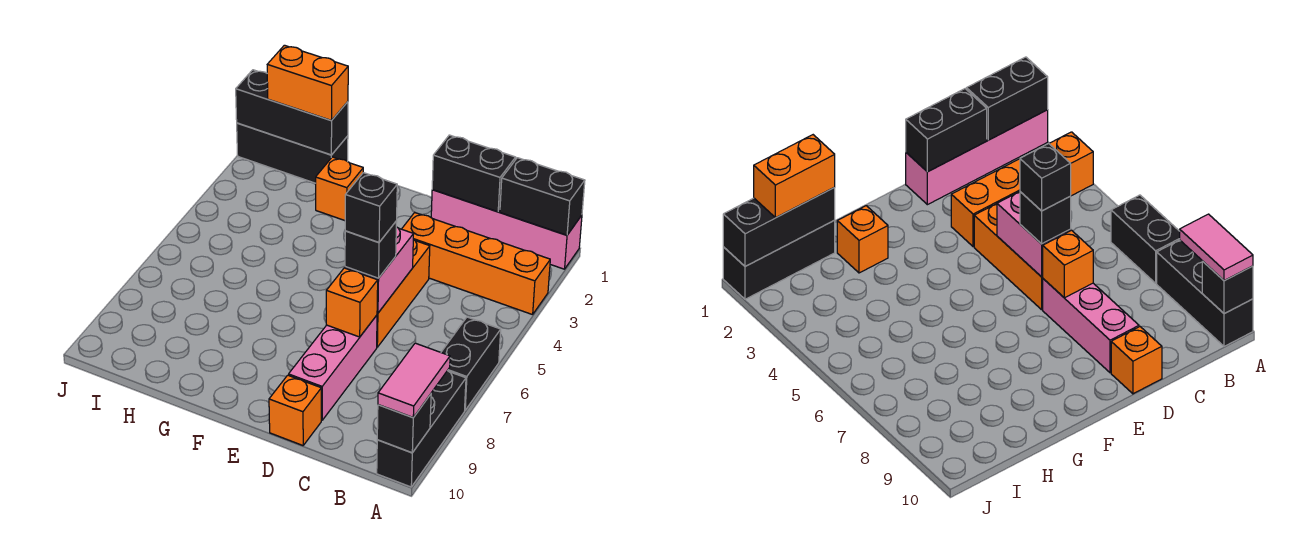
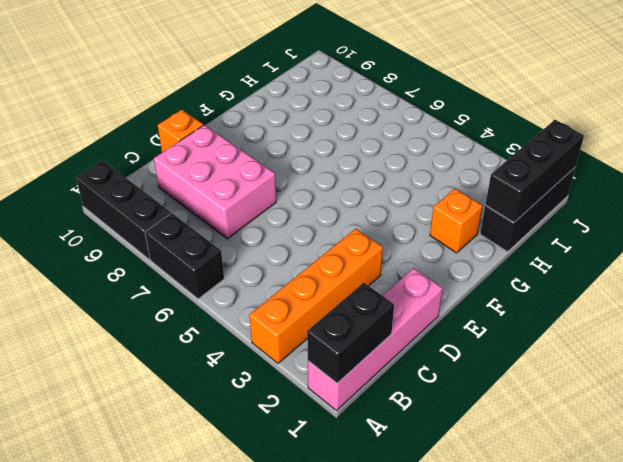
pink brick C7:D9 level 1 -> pink brick D7:D9 level 1
none -> orange brick D4:D6 level 1
none -> black brick A10 level 2
none -> black brick C1:D1 level 2

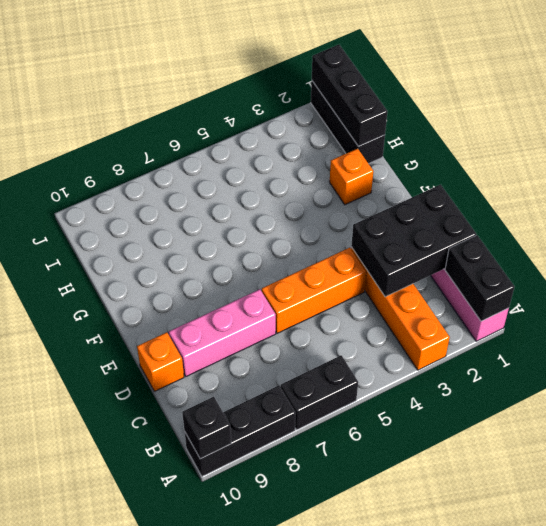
black brick C1:D3 level 2 -> black brick C1:D1 level 2
none -> pink brick D5:D6 level 2
none -> orange brick D7 level 2
none -> pink tile A9:A10 level 3

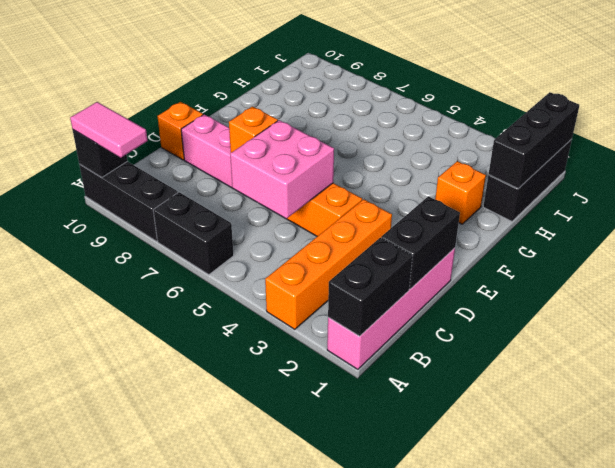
pink brick C5:D6 level 2 -> pink brick D5:D6 level 2
none -> black brick D6 level 3
none -> orange brick H1:I1 level 3
none -> black brick D6 level 4

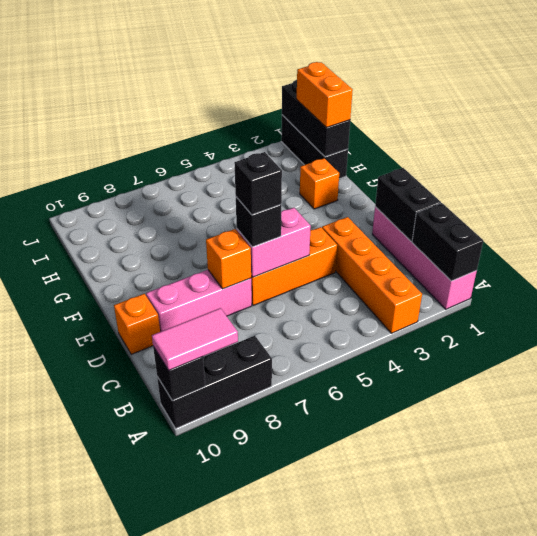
none -> black brick A6:A7 level 1

